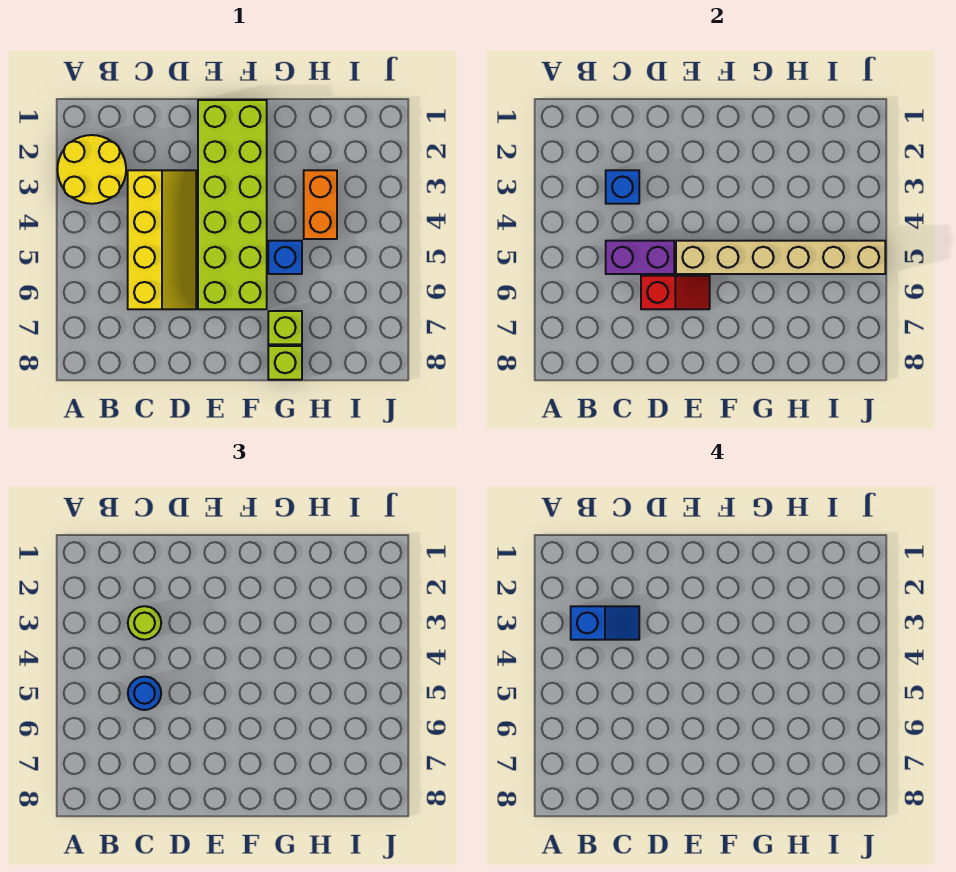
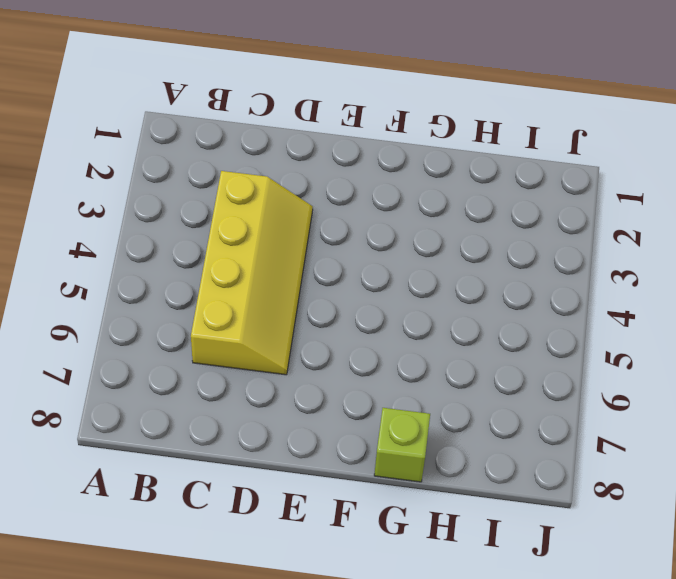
none -> yellow round brick A2:B3 level 1
none -> lime brick E1:F6 level 1
none -> blue brick G5 level 1

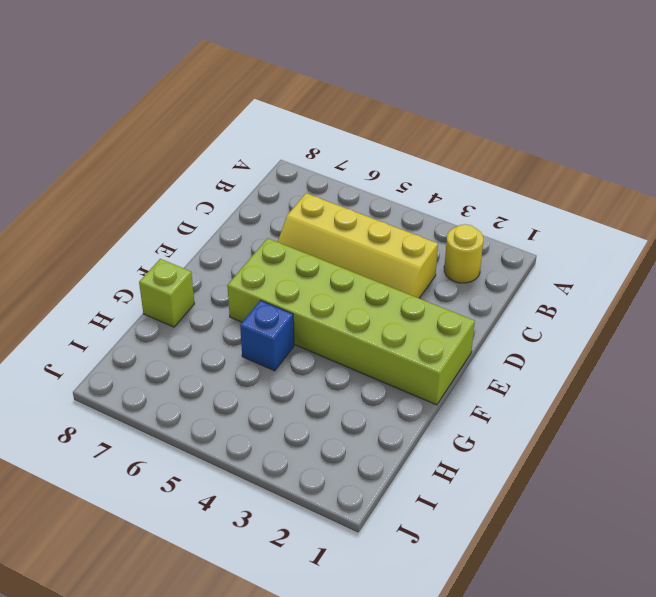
yellow round brick B2 level 1 -> yellow round brick A2:B3 level 1
none -> lime brick G7 level 1
none -> orange brick H3:H4 level 1
none -> blue brick C3 level 2

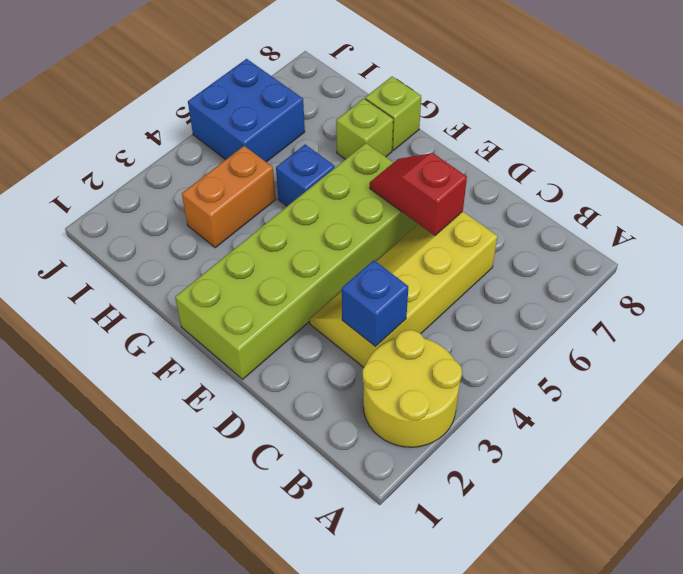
blue brick I5:J6 level 1 -> none
none -> purple brick C5:D5 level 2
none -> tan brick E5:J5 level 2
none -> lime round brick C3 level 3

